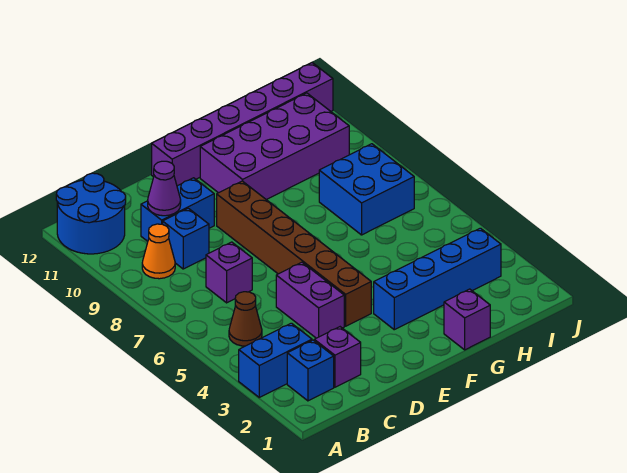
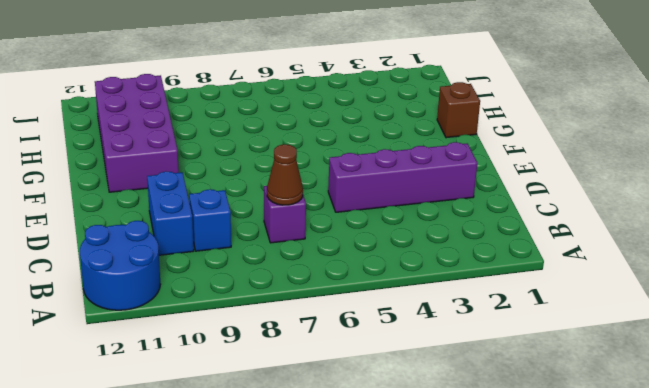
brown cone C7 level 2 -> brown cone B5 level 1
purple brick D2:D5 level 1 -> purple brick D4:D5 level 1
brown brick G1 level 1 -> purple brick G1 level 1
none -> blue brick A3:B3 level 1
none -> blue brick B2 level 1
none -> orange cone B9 level 1

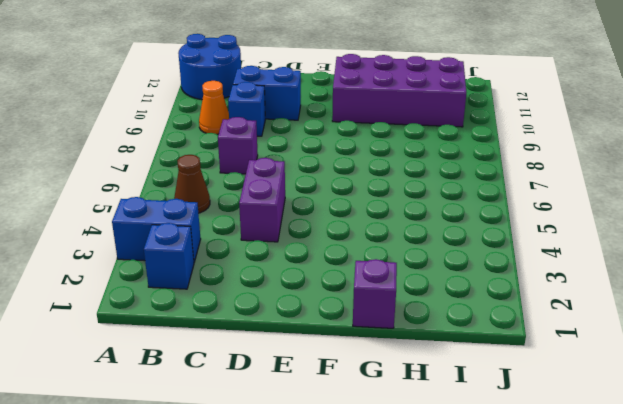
none -> purple brick C2 level 1
none -> brown brick E4:E9 level 1
none -> purple brick E12:J12 level 1

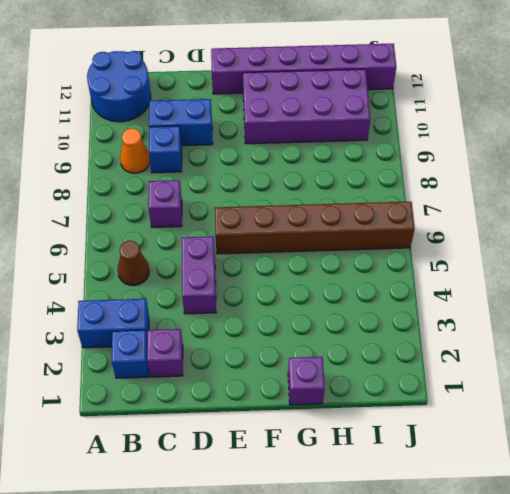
brown brick E6:J6 level 1 -> brown brick E4:E9 level 1
none -> blue brick F3:I3 level 1
none -> blue brick H7:I8 level 1
none -> purple cone C10 level 2

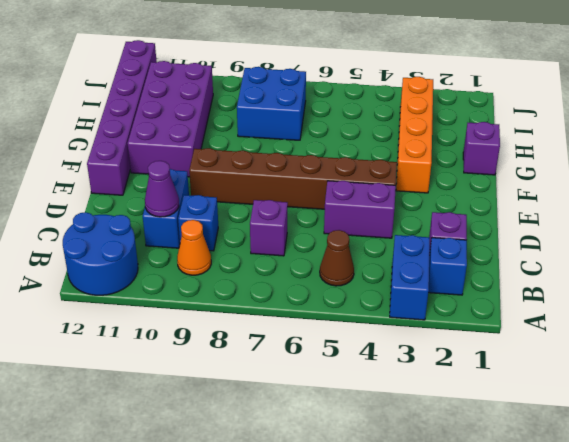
orange brick F3:I3 level 1 -> blue brick F3:I3 level 1

